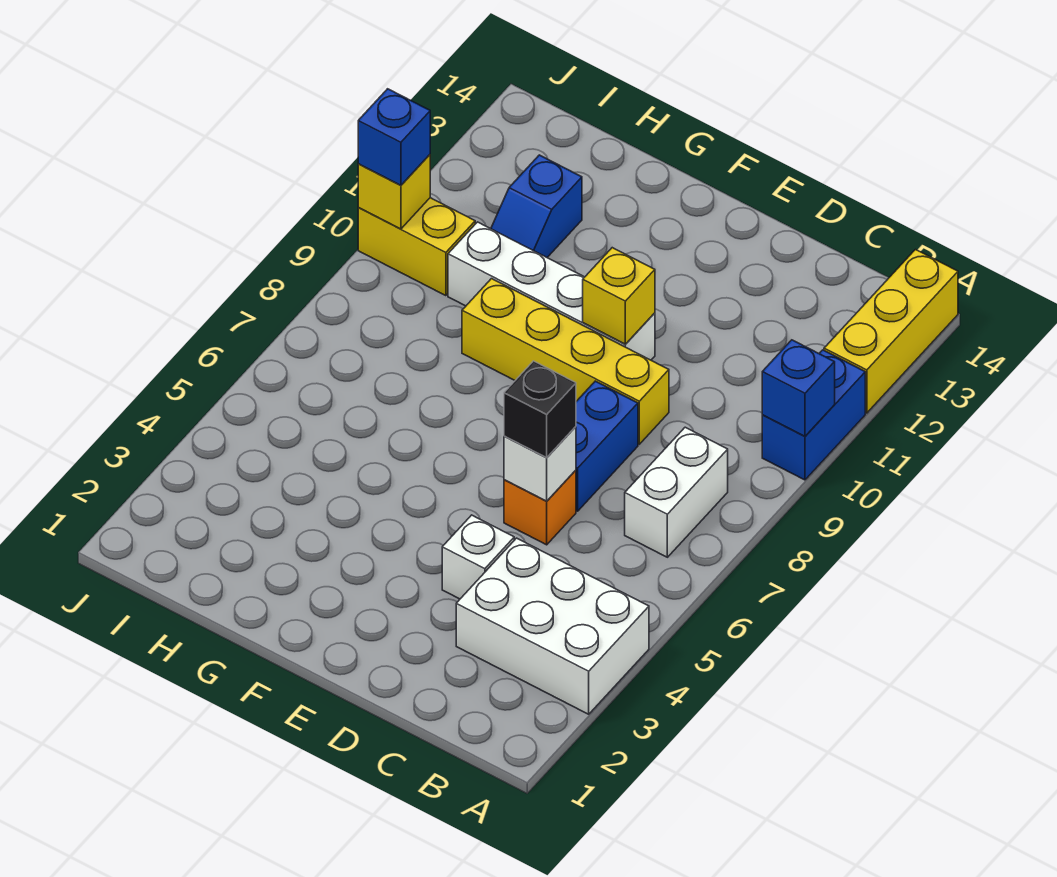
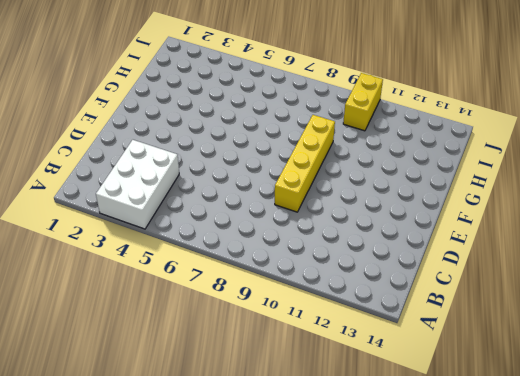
none -> blue brick A10:A11 level 1
none -> yellow brick A12:A14 level 1
none -> white brick B7:B8 level 1

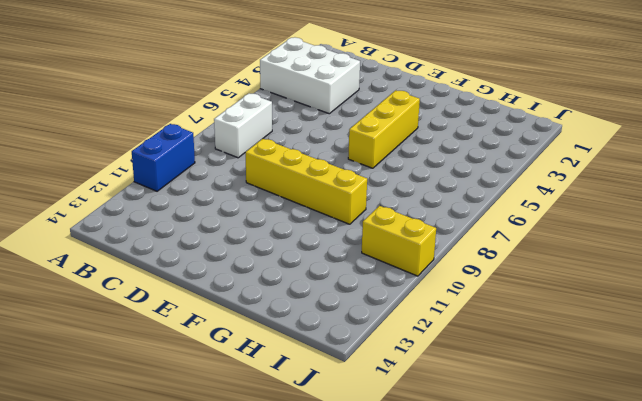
yellow brick F4:F6 level 1 -> yellow brick A12:A14 level 1
none -> white brick D4 level 1
none -> orange brick D6 level 1
none -> blue brick D7:D8 level 1

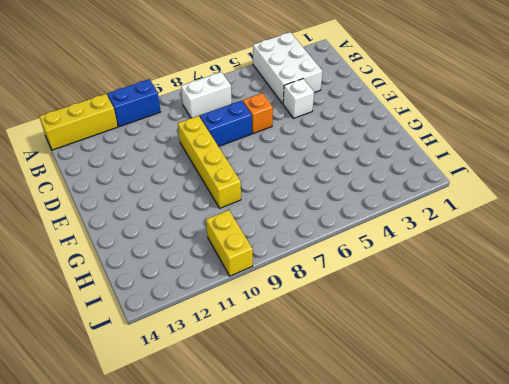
none -> white brick E10:H10 level 1
none -> blue slope H11:H12 level 1 top 12
none -> blue brick A10 level 2

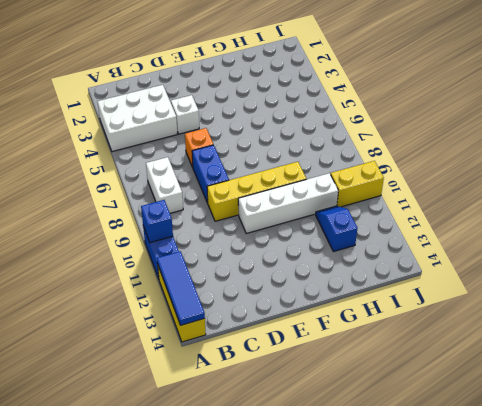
blue tile A12:A14 level 2 -> none
none -> white brick D6 level 2
none -> yellow brick E10 level 2
none -> yellow brick J10 level 2

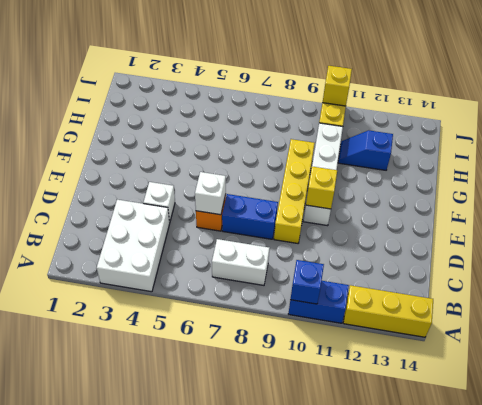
none -> black brick D6 level 3
none -> blue brick J10 level 3

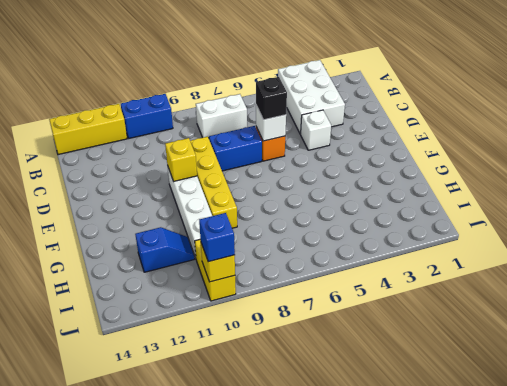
none -> blue brick A10 level 2

